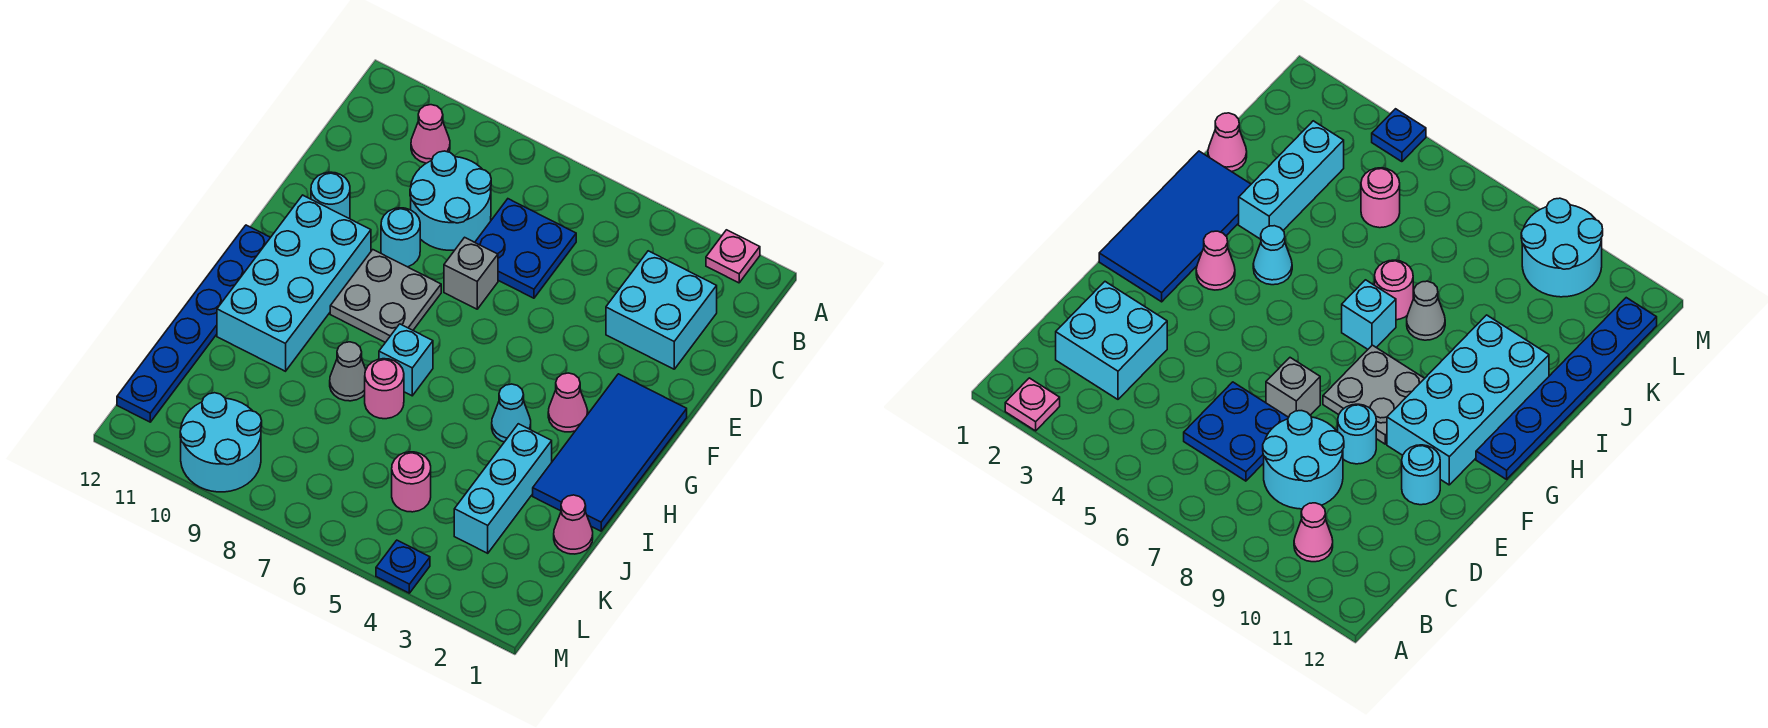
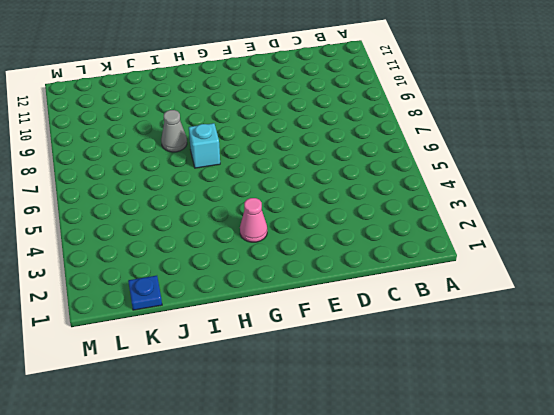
blue plate K1 level 1 -> blue plate M4 level 1
none -> pink plate A2 level 1
none -> pink cone B10 level 1
none -> cyan brick C2:D3 level 1

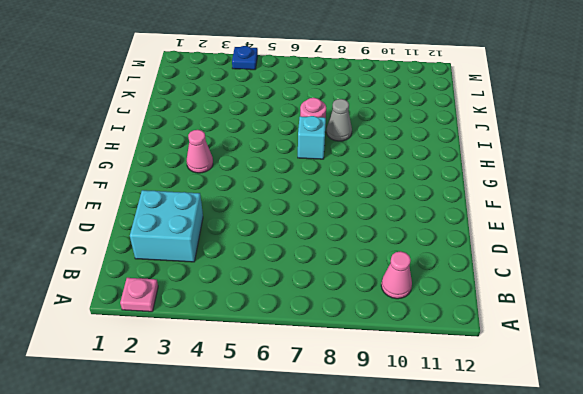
none -> blue plate C6:D7 level 1
none -> cyan round brick C8:D9 level 1
none -> grey brick E7 level 1

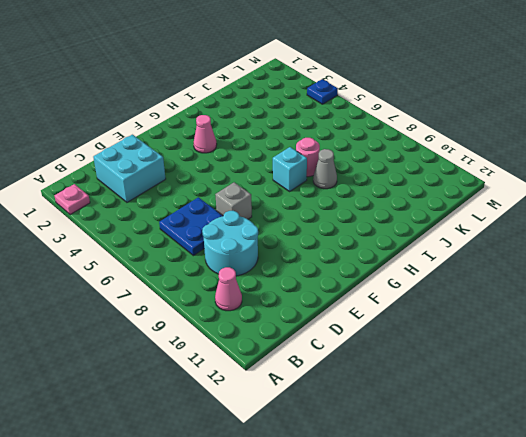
none -> cyan round brick E9 level 1
none -> cyan round brick E11 level 1
none -> blue tile F1:I2 level 1

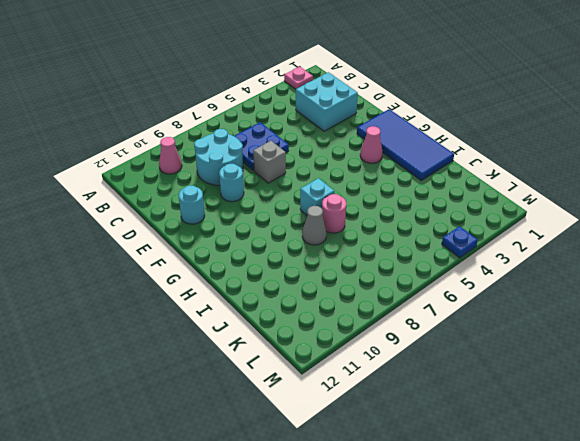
none -> grey plate F8:G9 level 1
none -> cyan brick F10:I11 level 1
none -> blue plate G12:L12 level 1

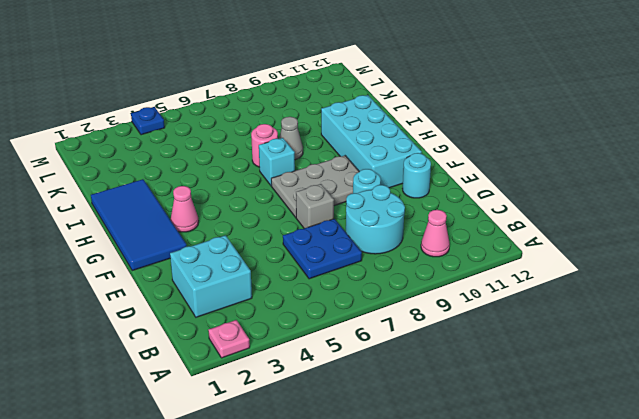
grey plate F7:G9 level 1 -> grey plate F8:G9 level 1
none -> blue plate G12:L12 level 1
none -> cyan cone H4 level 1
none -> cyan brick I3:K3 level 1

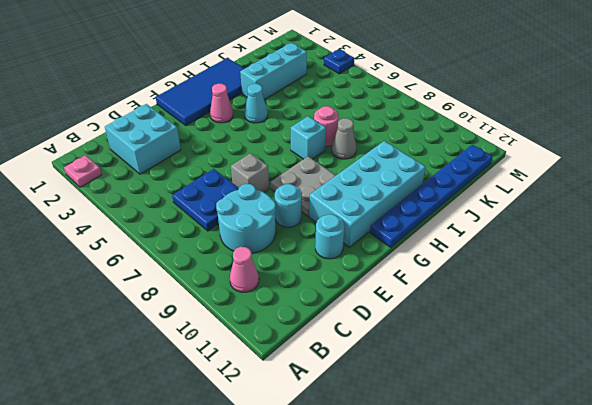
none -> pink cone J1 level 1
none -> pink round brick K5 level 1
none -> cyan round brick L9:M10 level 1

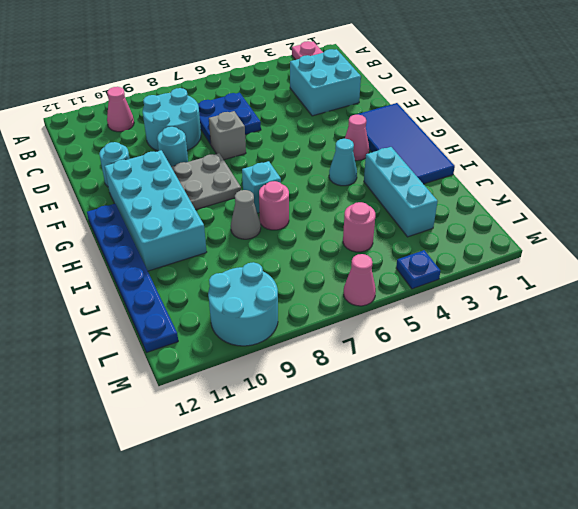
pink cone M6 level 1 -> pink cone J1 level 1

